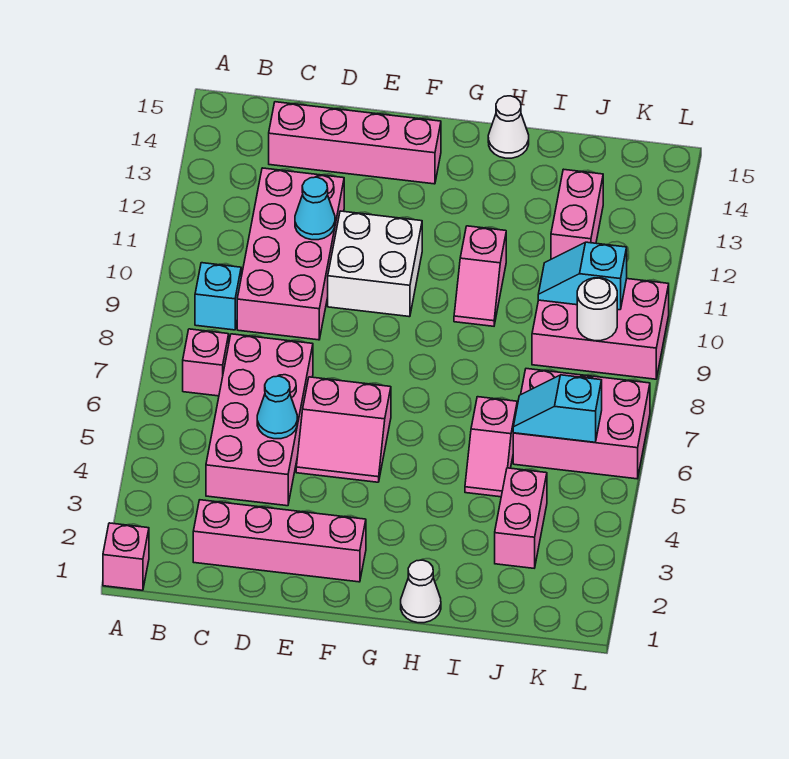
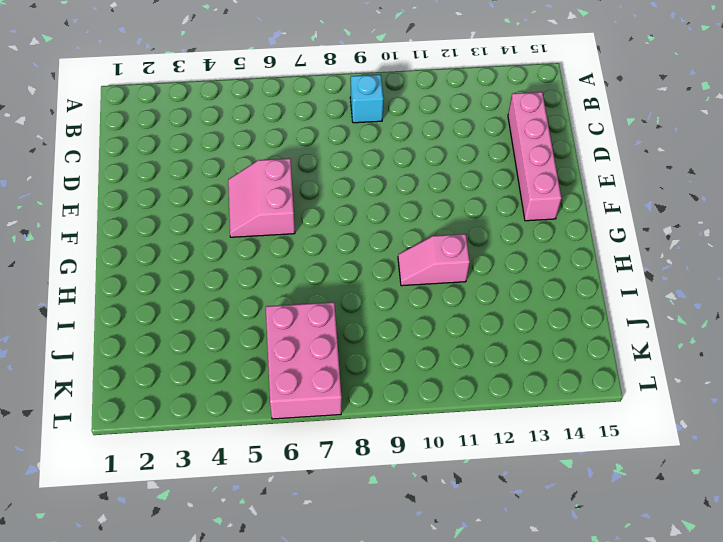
none -> pink brick A1 level 1
none -> pink brick B7 level 1
none -> pink brick C2:F2 level 1

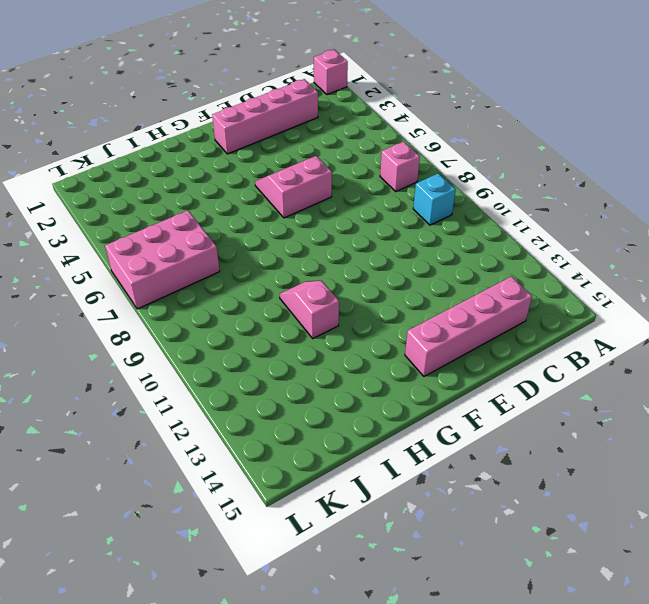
none -> pink brick C4:D7 level 1
none -> pink brick C9:D12 level 1
none -> white brick E10:F11 level 1

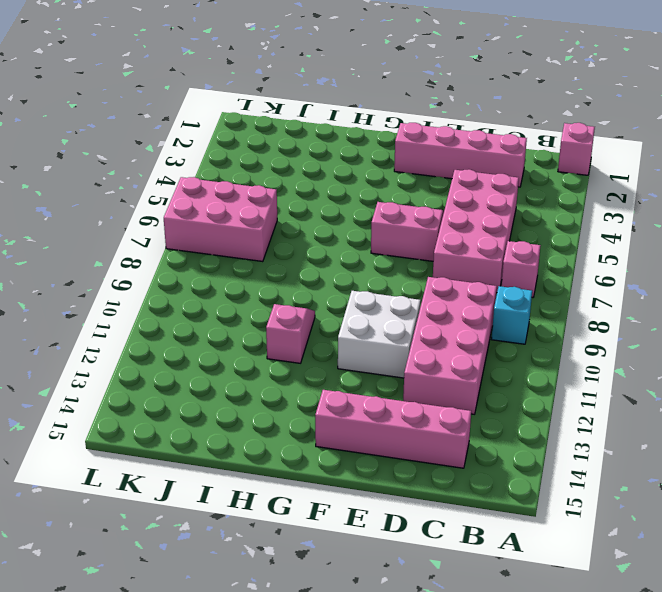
none -> white cone H1 level 1
none -> white cone H15 level 1
none -> pink slope I5:I6 level 1 top 6

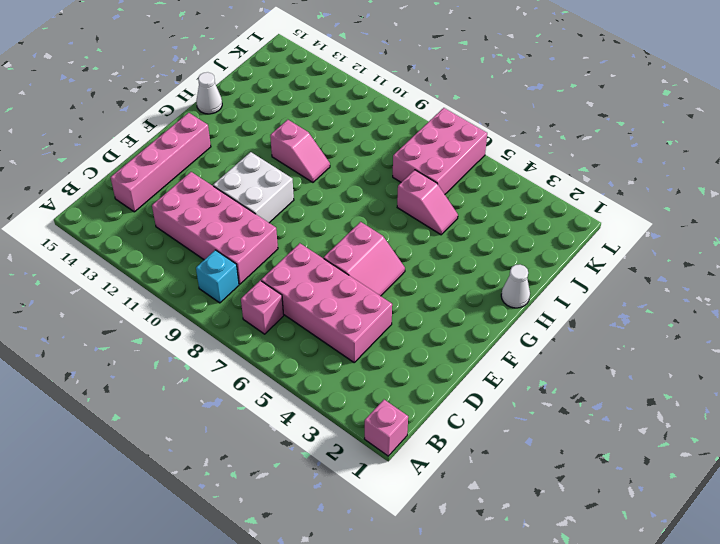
none -> pink brick C2:F2 level 1
none -> pink brick J3:J4 level 1
none -> pink brick J9:L10 level 1

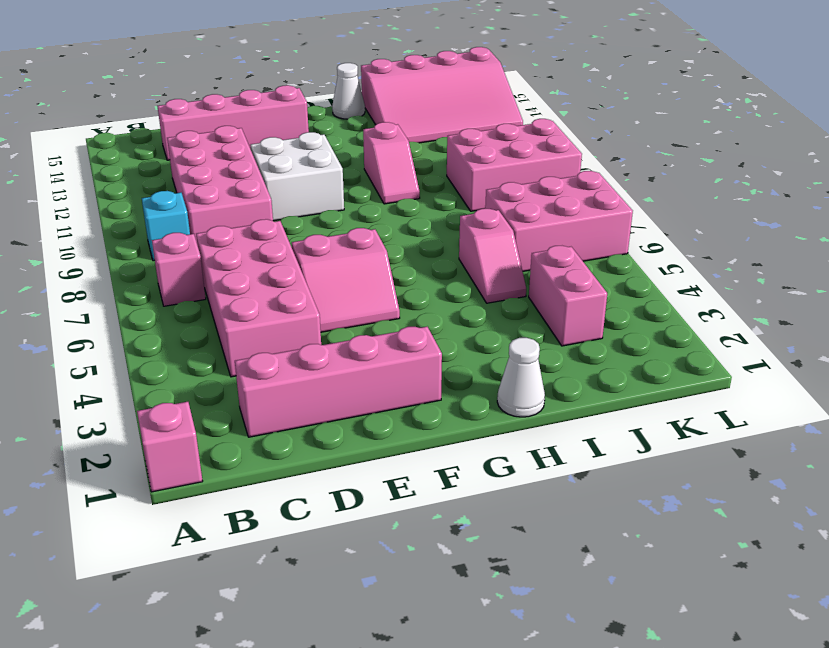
pink slope I13:L15 level 1 top 15 -> pink brick J12:J13 level 1
none -> cyan cone D5 level 2
none -> cyan cone D11 level 2
none -> cyan slope J6:K6 level 2 top K

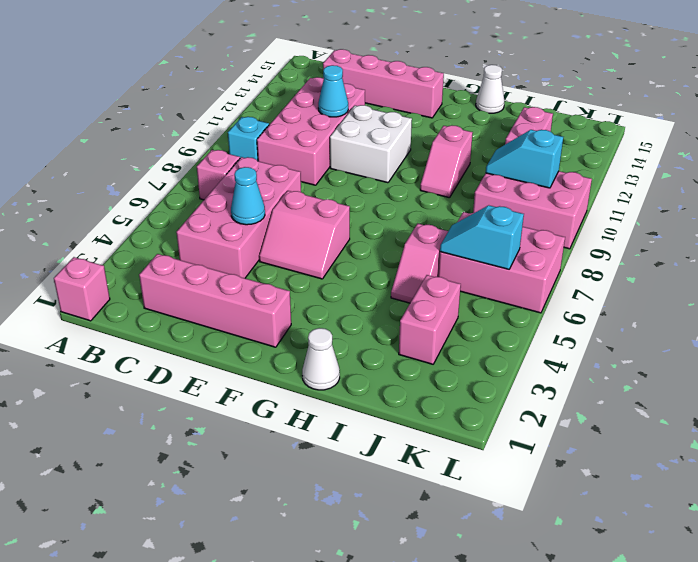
none -> white round brick K9 level 2

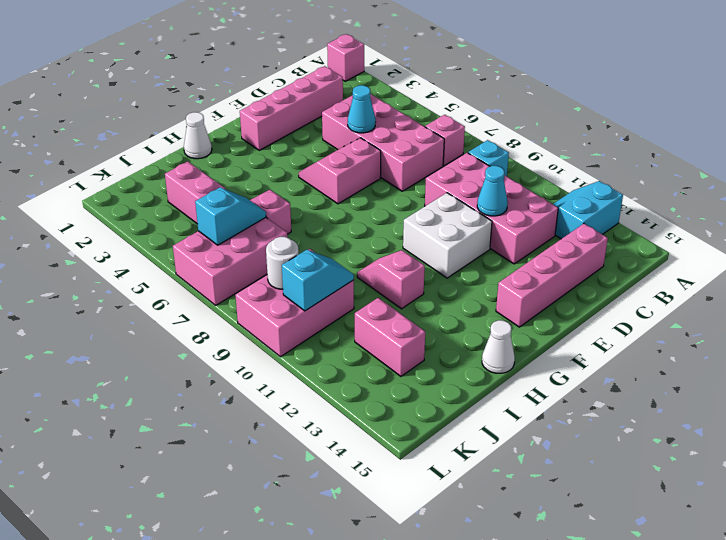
cyan slope A12:B13 level 1 top 13 -> none

